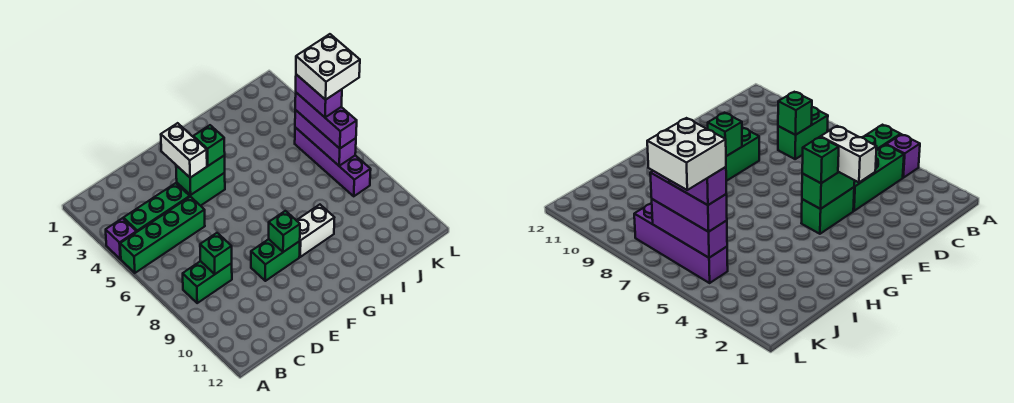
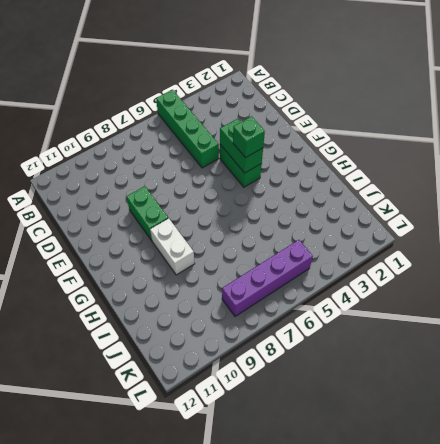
none -> purple brick A4 level 1
none -> green brick B4:D4 level 1
none -> green brick B8:C8 level 1

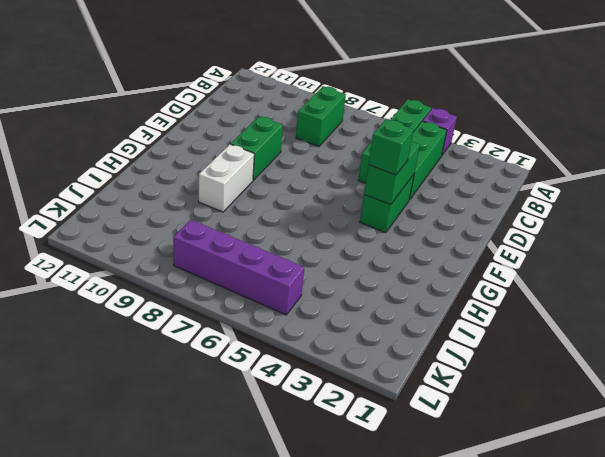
none -> green brick C8 level 2
none -> green brick F9 level 2
none -> purple brick K5:K7 level 2

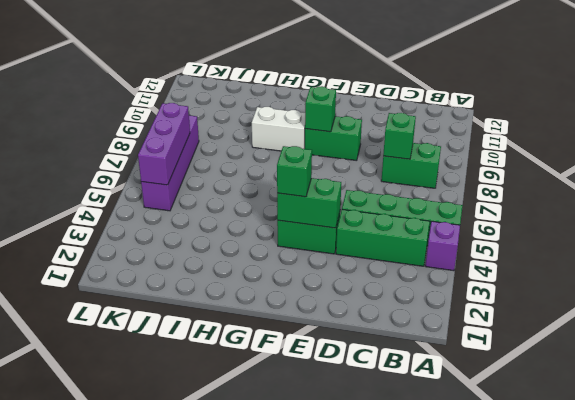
none -> white brick E3:E4 level 3
none -> purple brick K5:K7 level 3
none -> purple brick K5:K6 level 4

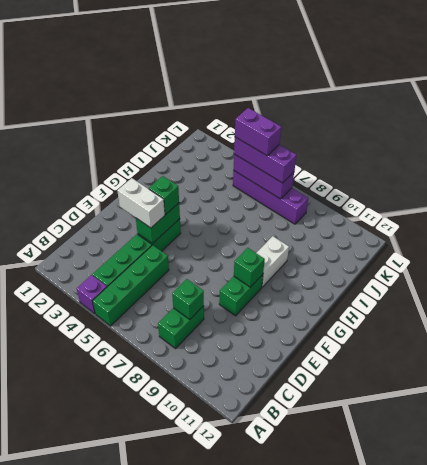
none -> white brick K5:L6 level 5

